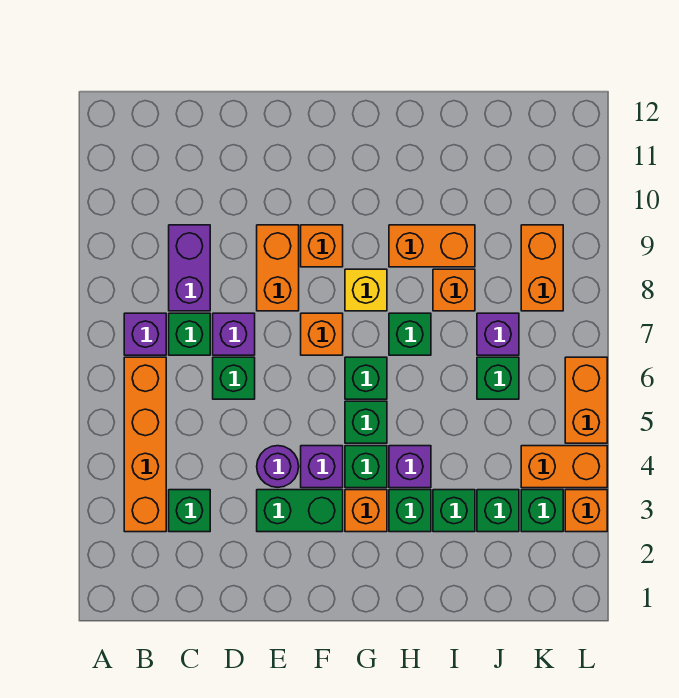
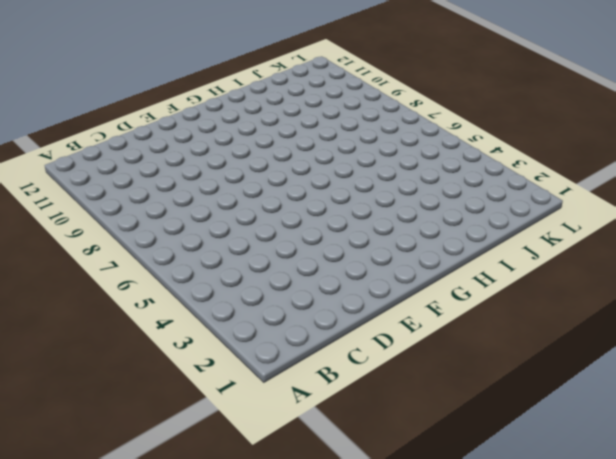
none -> orange brick B3:B6 level 1
none -> purple brick B7 level 1
none -> green brick C3 level 1
none -> green brick C7 level 1

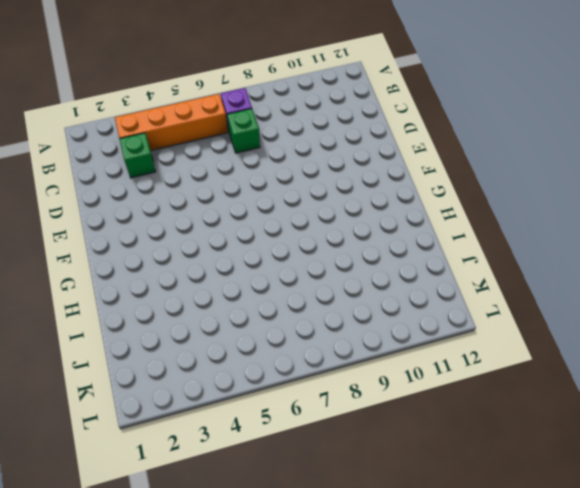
none -> purple brick C8:C9 level 1
none -> green brick D6 level 1
none -> purple brick D7 level 1
none -> green brick E3:F3 level 1

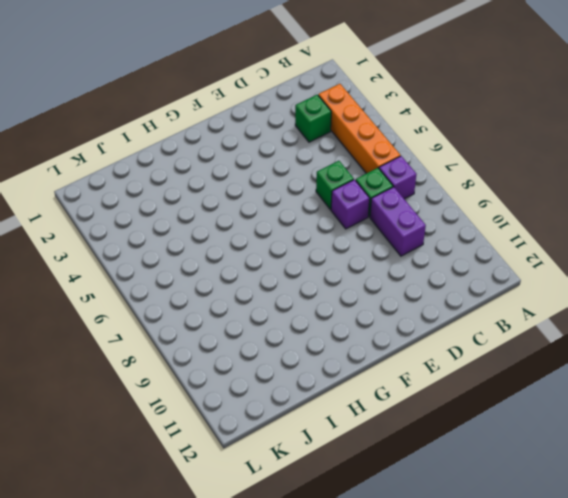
none -> green brick E3:F3 level 1
none -> purple round brick E4 level 1
none -> orange brick E8:E9 level 1
none -> purple brick F4 level 1

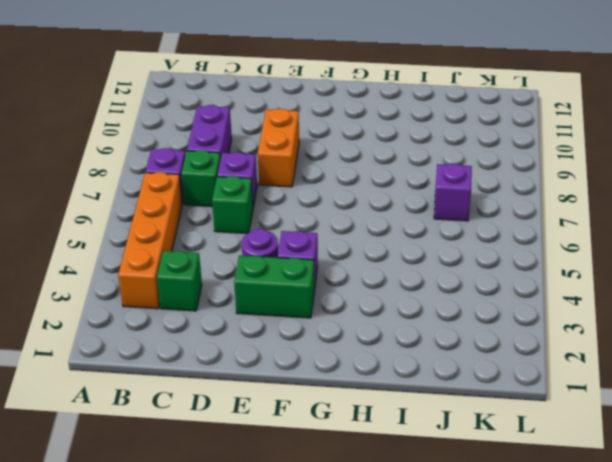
none -> orange brick F7 level 1
none -> orange brick F9 level 1
none -> orange brick G3 level 1
none -> green brick G4 level 1

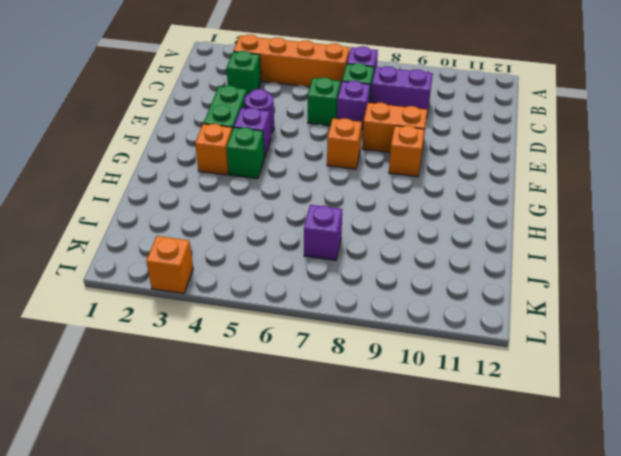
none -> green brick G5 level 1
none -> green brick G6 level 1
none -> yellow brick G8 level 1
none -> green brick H3 level 1

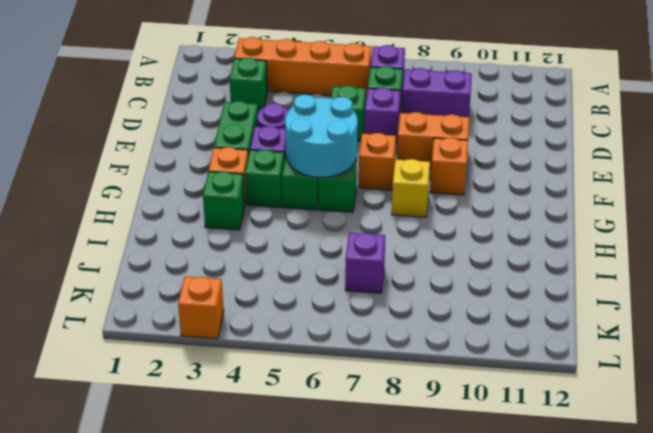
cyan round brick F5:G6 level 2 -> none
none -> purple brick H4 level 1
none -> green brick H7 level 1
none -> orange brick H9:I9 level 1
none -> green brick I3 level 1

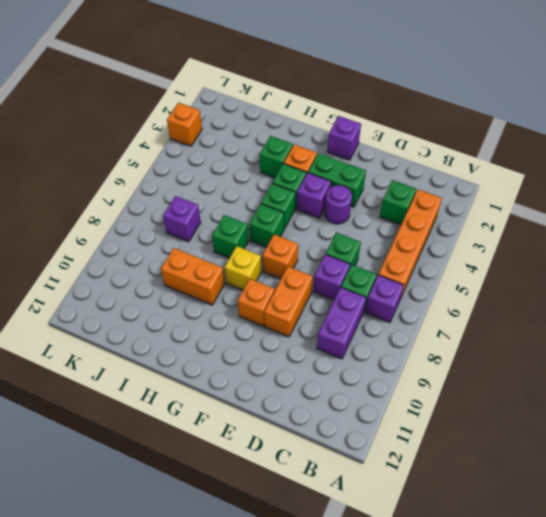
purple brick F1 level 1 -> purple brick H4 level 1
none -> green brick I3 level 1
none -> orange brick I8 level 1
none -> green brick J3 level 1
none -> green brick J6 level 1

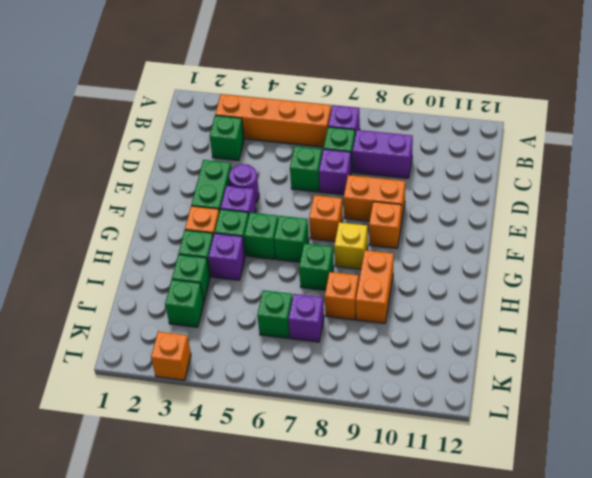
none -> green brick K3 level 1
none -> orange brick K4:L4 level 1
none -> orange brick K8:K9 level 1
none -> orange brick L5:L6 level 1

